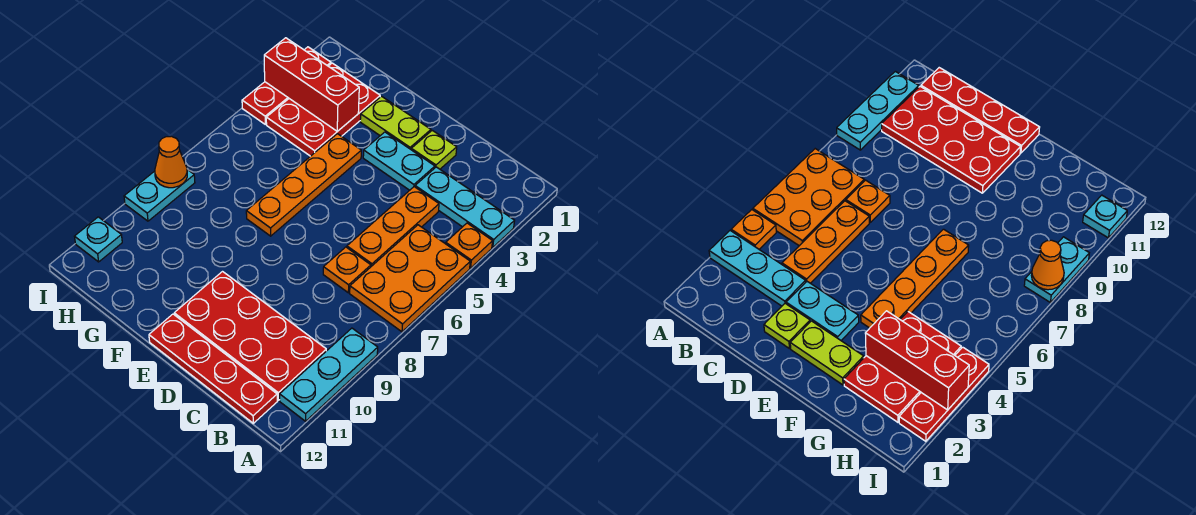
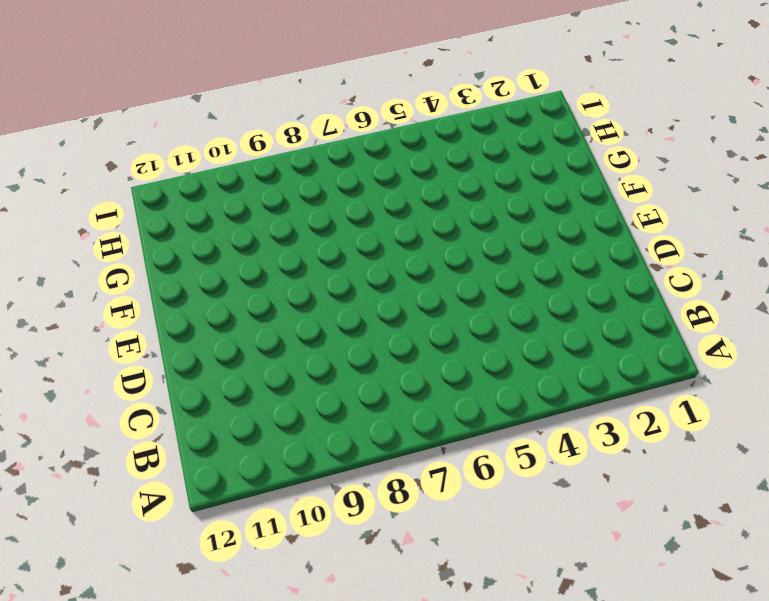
none -> cyan plate A3:C3 level 1
none -> orange plate A4 level 1
none -> orange plate A5:B7 level 1

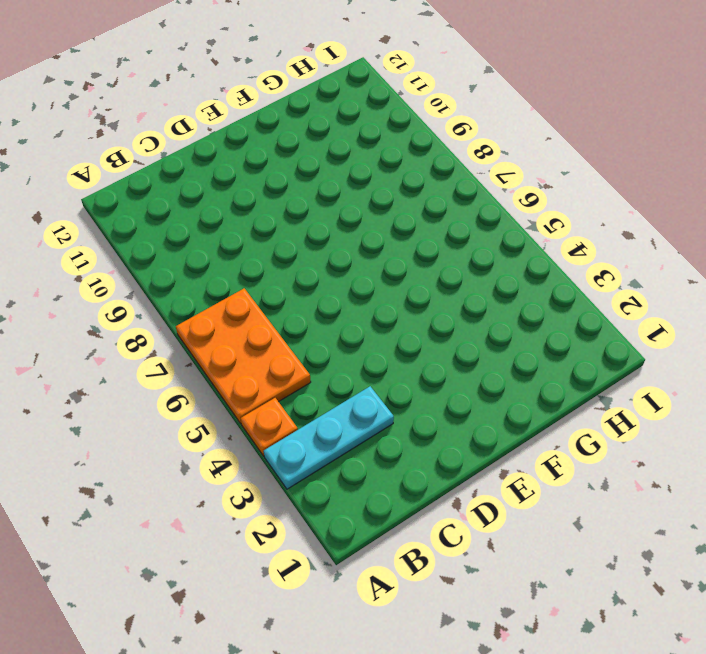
none -> cyan plate A9:A11 level 1
none -> red plate B10:E11 level 1
none -> red plate B12:E12 level 1

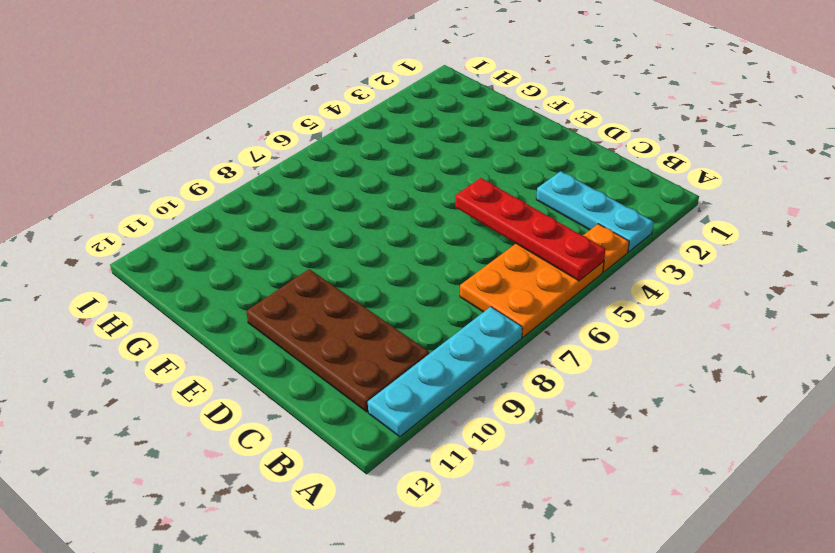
red plate A5:D5 level 2 -> red plate B12:E12 level 1
cyan plate A8:A11 level 1 -> cyan plate A9:A11 level 1
brown plate B10:E11 level 1 -> red plate B10:E11 level 1
none -> orange plate C4:C6 level 1
none -> orange plate C7 level 1
none -> lime plate D2 level 1

